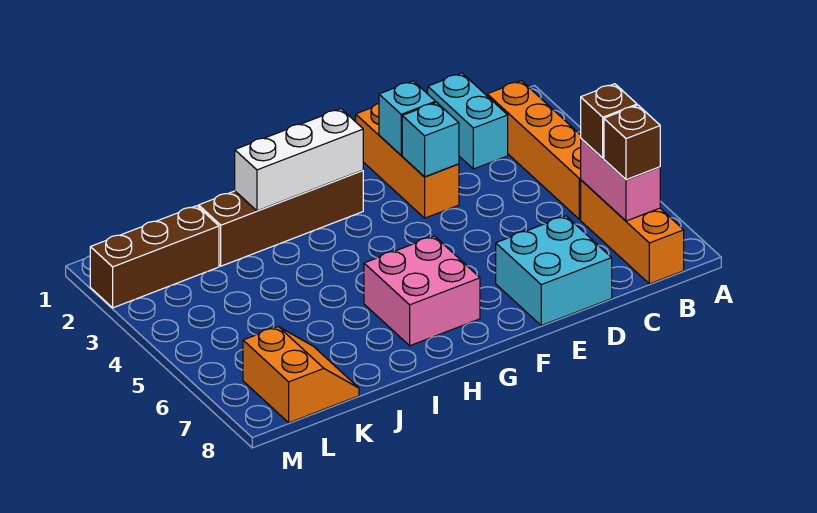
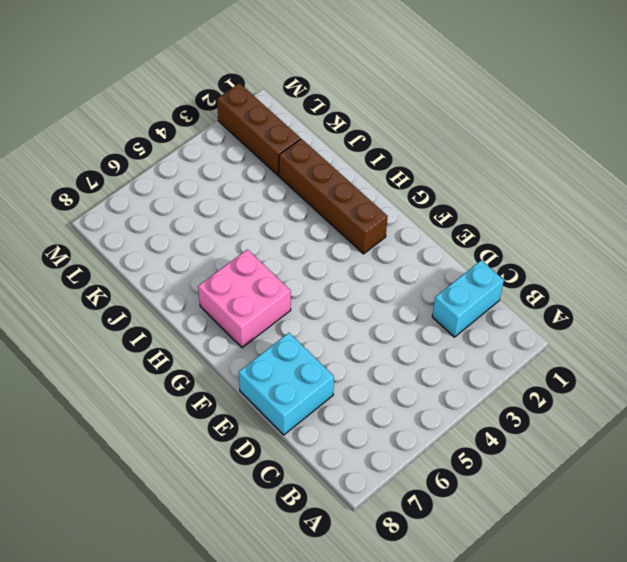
none -> orange brick B2:B5 level 1
none -> orange brick B6:B8 level 1
none -> orange brick E1:E3 level 1

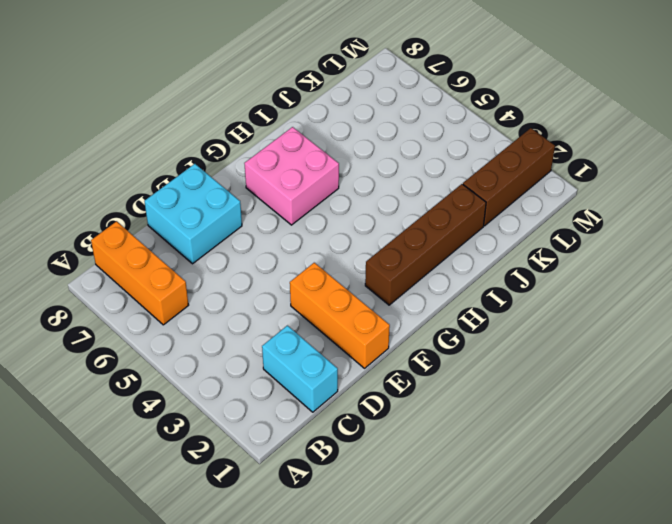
none -> orange brick B2:B5 level 1
none -> orange slope K7:L8 level 1 top L
none -> pink brick B6:B7 level 2

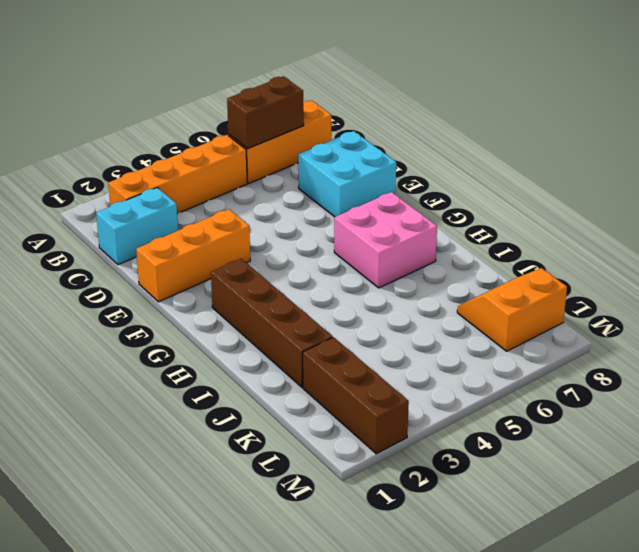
brown brick B6:B7 level 2 -> pink brick B6:B7 level 2
none -> cyan brick E2 level 2
none -> cyan brick E3 level 2
none -> white brick G2:I2 level 2

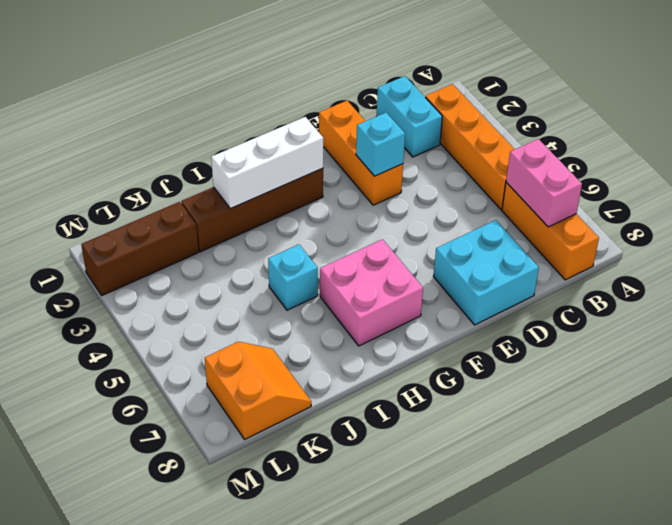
cyan brick I5 level 1 -> cyan brick E2 level 2
none -> brown brick B6 level 3
none -> brown brick B7 level 3

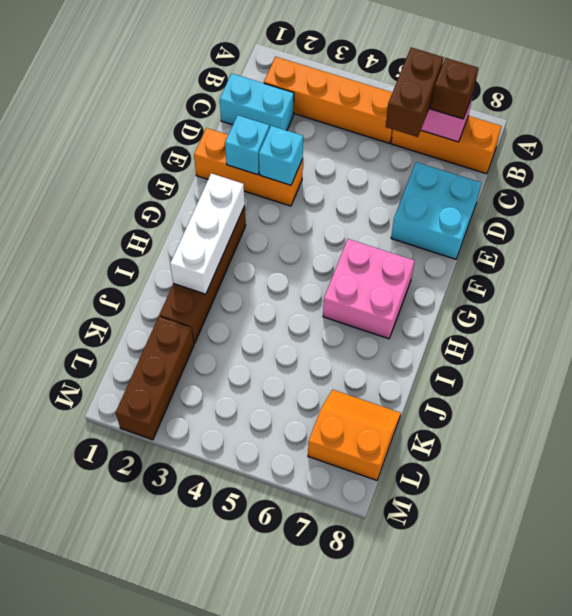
brown brick B6:C6 level 3 -> brown brick B6 level 3

